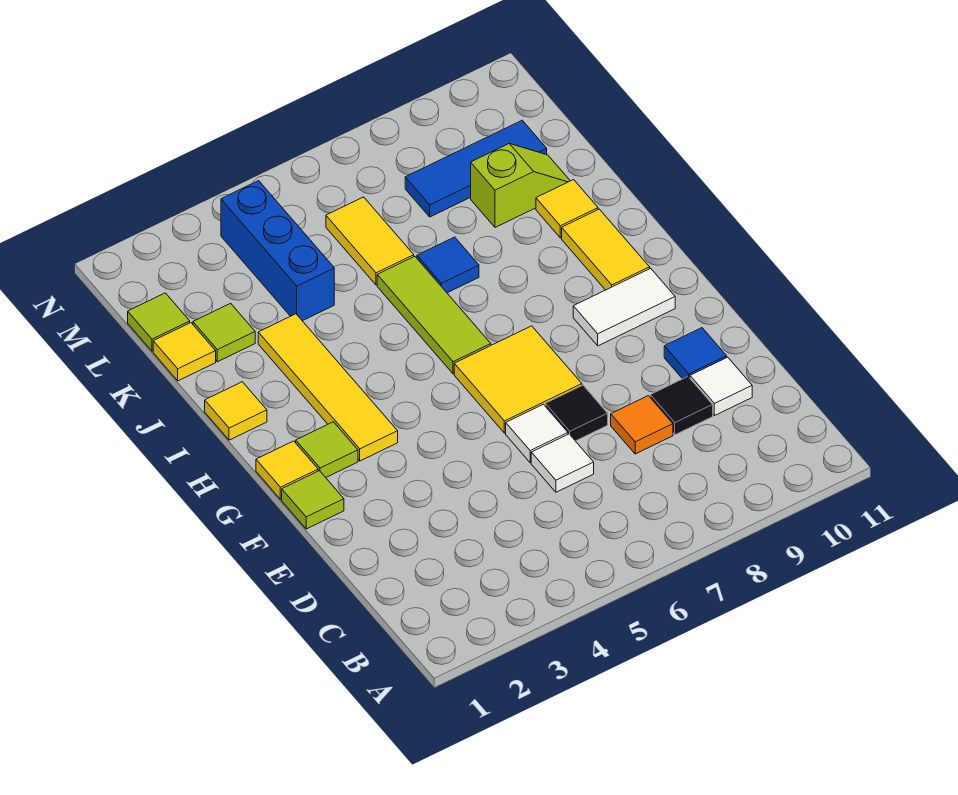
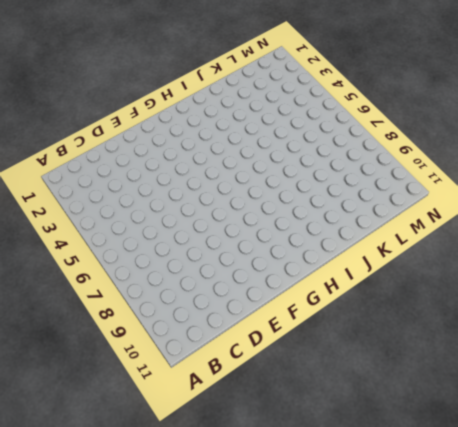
none -> white tile D6 level 1
none -> orange tile D8 level 1
none -> black tile D9 level 1

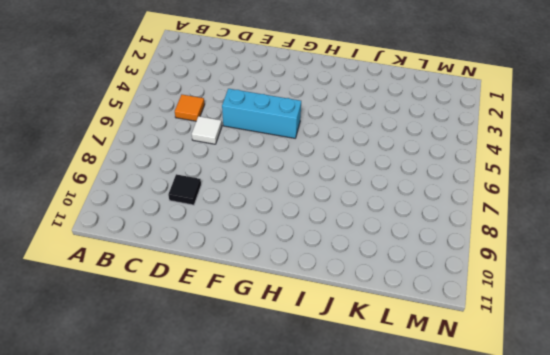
orange tile C5 level 1 -> orange tile D8 level 1
cyan brick E5:G5 level 1 -> none
none -> white tile D10 level 1
none -> white tile E6 level 1
none -> black tile E7 level 1

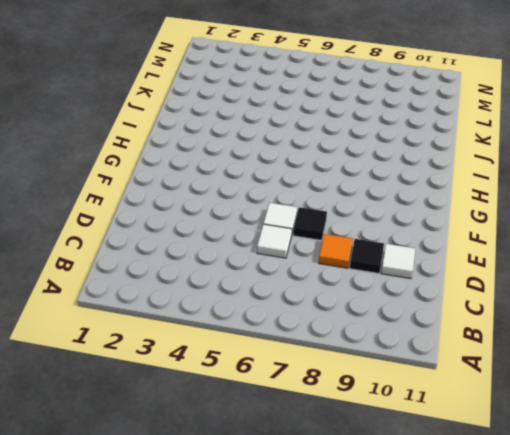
none -> blue tile E10 level 1
none -> lime tile F1 level 1
none -> yellow tile F6:G7 level 1

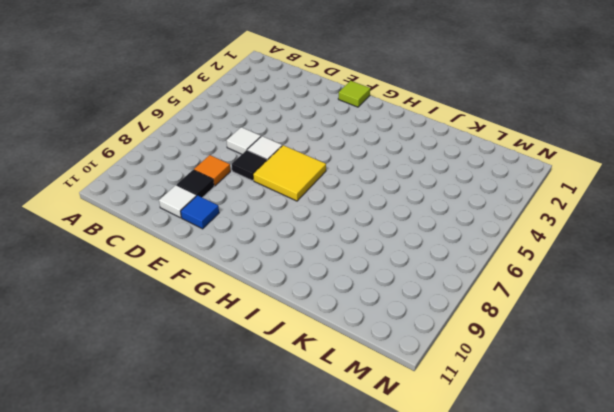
none -> yellow tile G1 level 1
none -> lime tile G2 level 1
none -> yellow tile G3:J3 level 1

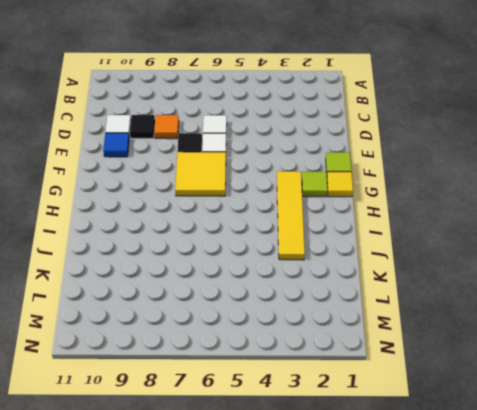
none -> white tile G9:G10 level 1
none -> lime tile H6:J6 level 1
none -> yellow tile H10:I10 level 1

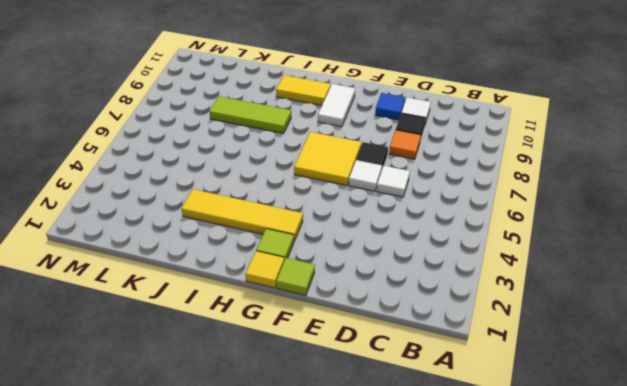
lime tile I8:K8 level 1 -> lime tile H6:J6 level 1
none -> yellow tile I1 level 1
none -> blue tile J7 level 1
none -> yellow tile J10 level 1

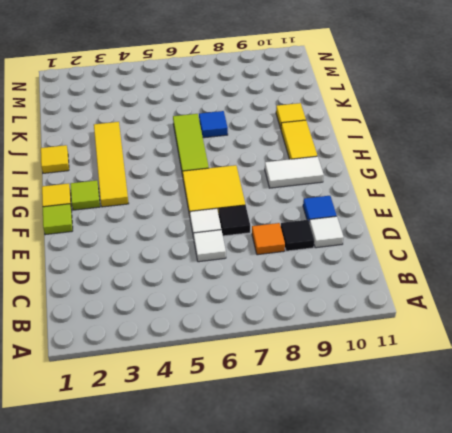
none -> yellow tile K1 level 1
none -> lime tile K2 level 1
none -> blue brick K4:M4 level 1

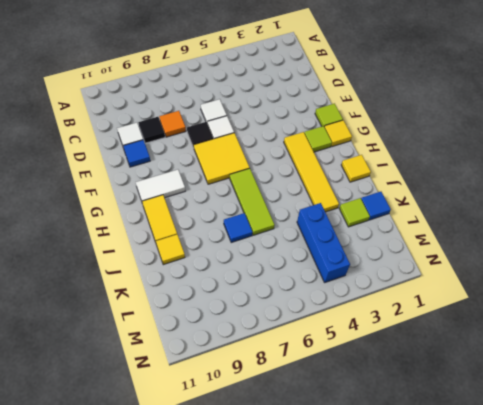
blue tile K1 level 1 -> yellow tile K1 level 1
none -> yellow tile K6:L6 level 1
none -> lime slope K9:K10 level 1 top 9
none -> lime tile L1 level 1

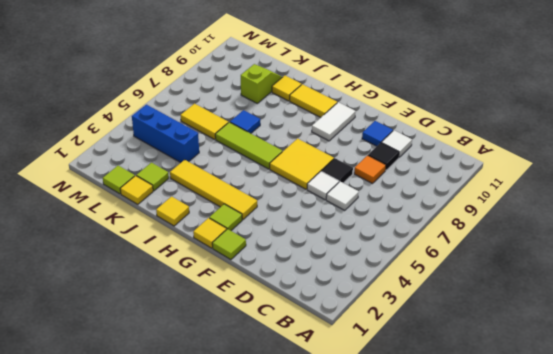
none -> blue tile L8:L10 level 1

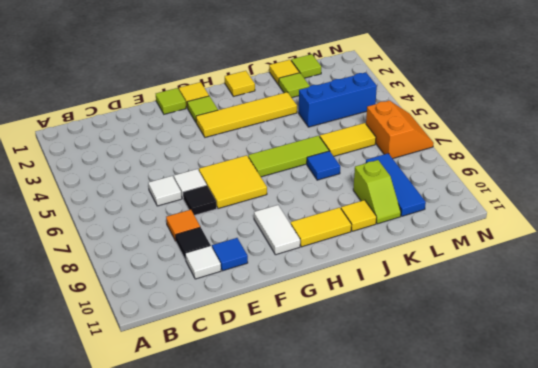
orange slope M6:N7 level 1 top M -> none

